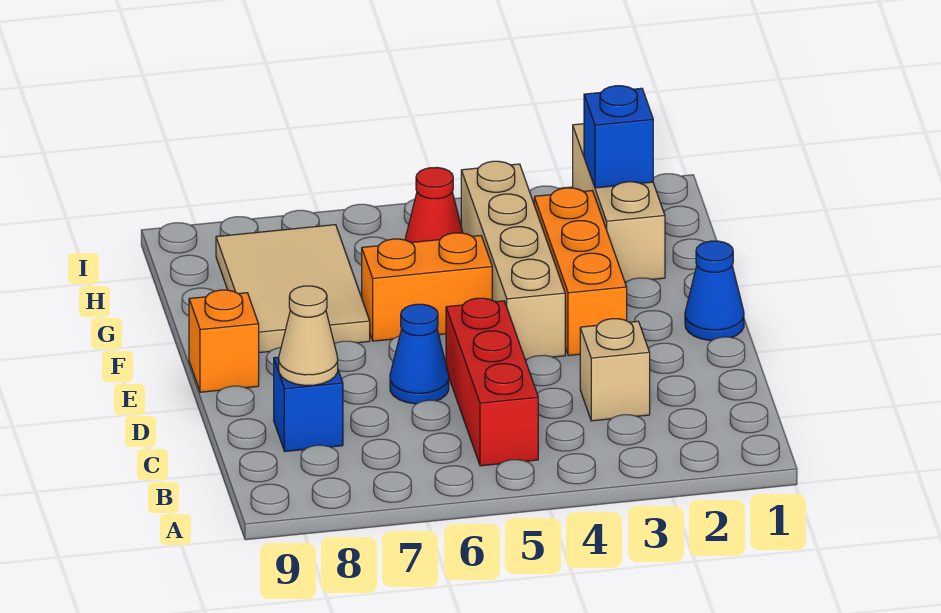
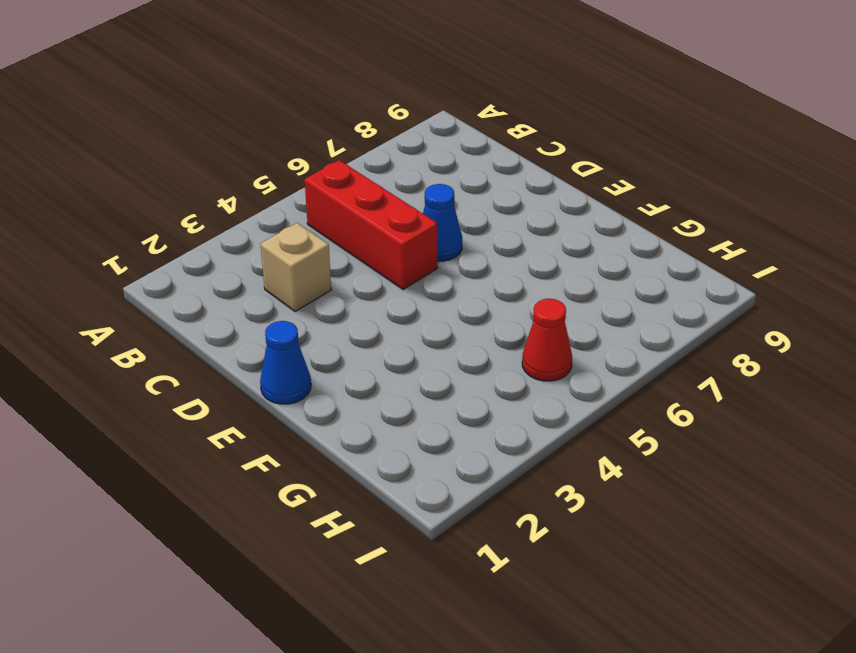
none -> blue brick C8 level 1
none -> orange brick E3:G3 level 1
none -> tan brick E4:H4 level 1

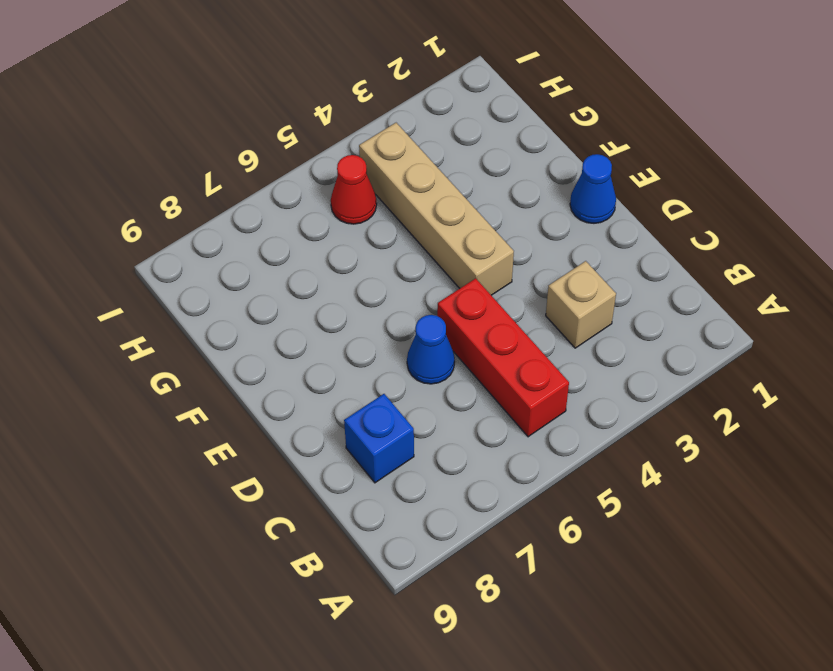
none -> orange brick E3:G3 level 1
none -> orange brick E9 level 1
none -> orange brick F5:F6 level 1

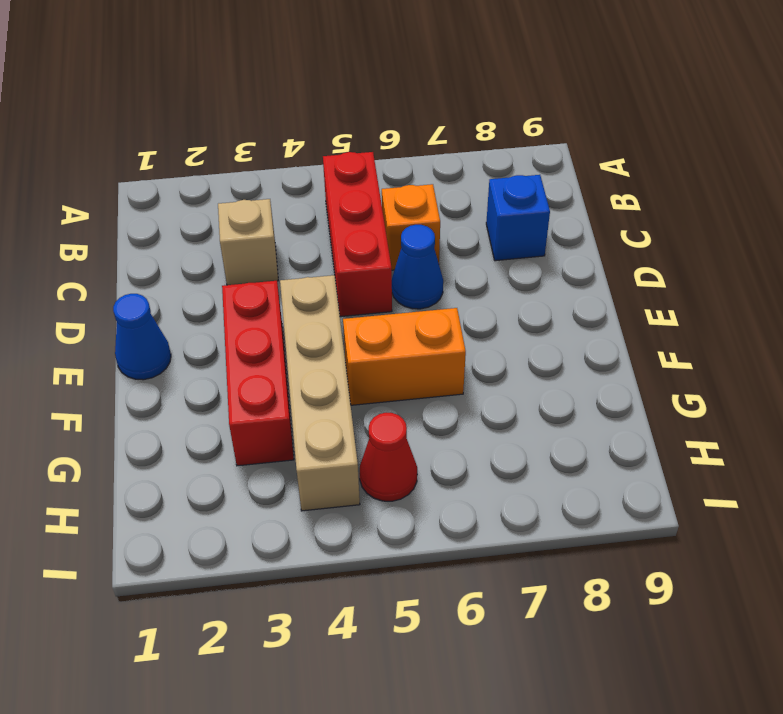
orange brick C6 level 1 -> orange brick E9 level 1
red brick E3:G3 level 1 -> orange brick E3:G3 level 1
none -> tan tile F7:H8 level 1
none -> tan brick G2:I2 level 1
none -> tan cone C8 level 2

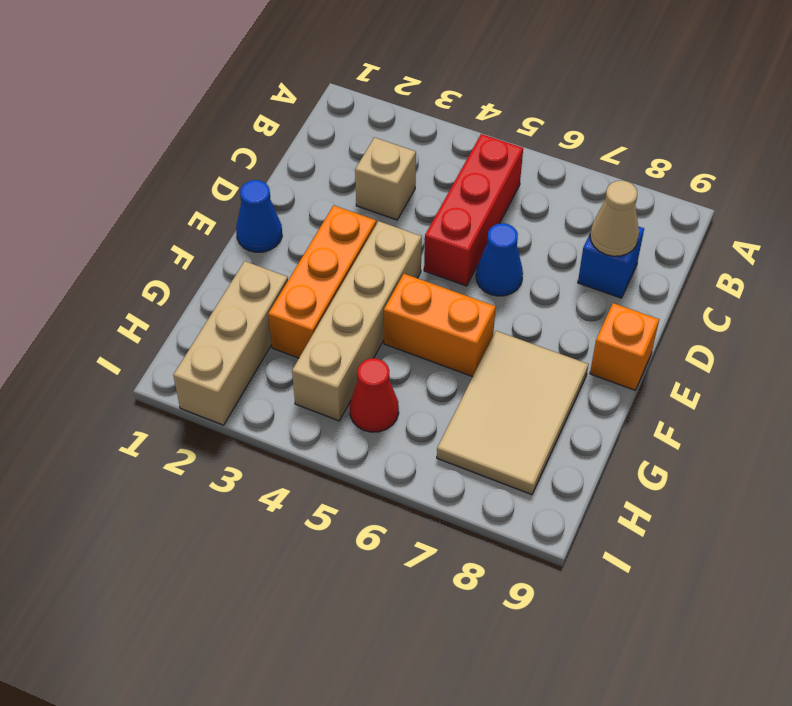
none -> blue brick H2 level 2

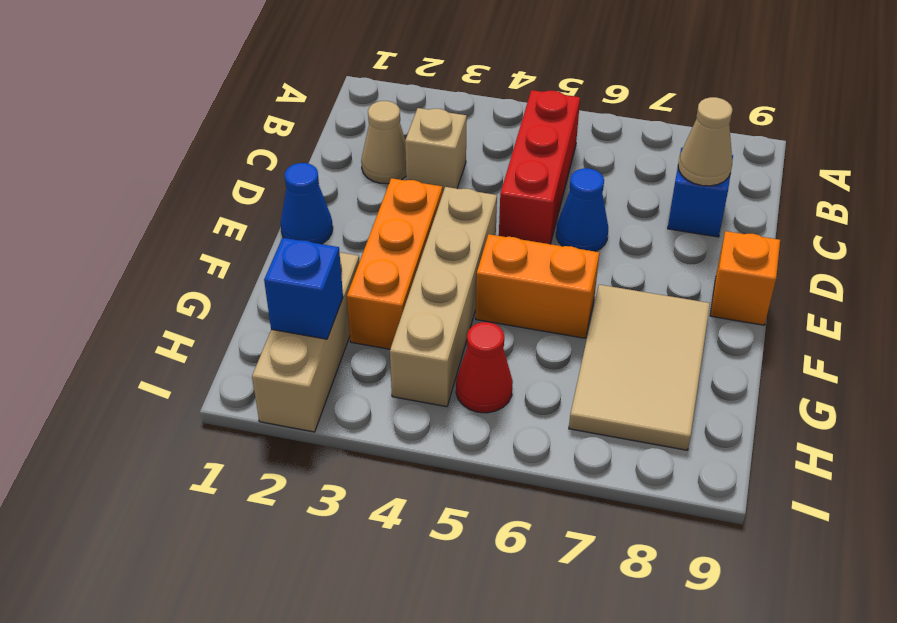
tan cone C2 level 1 -> none

